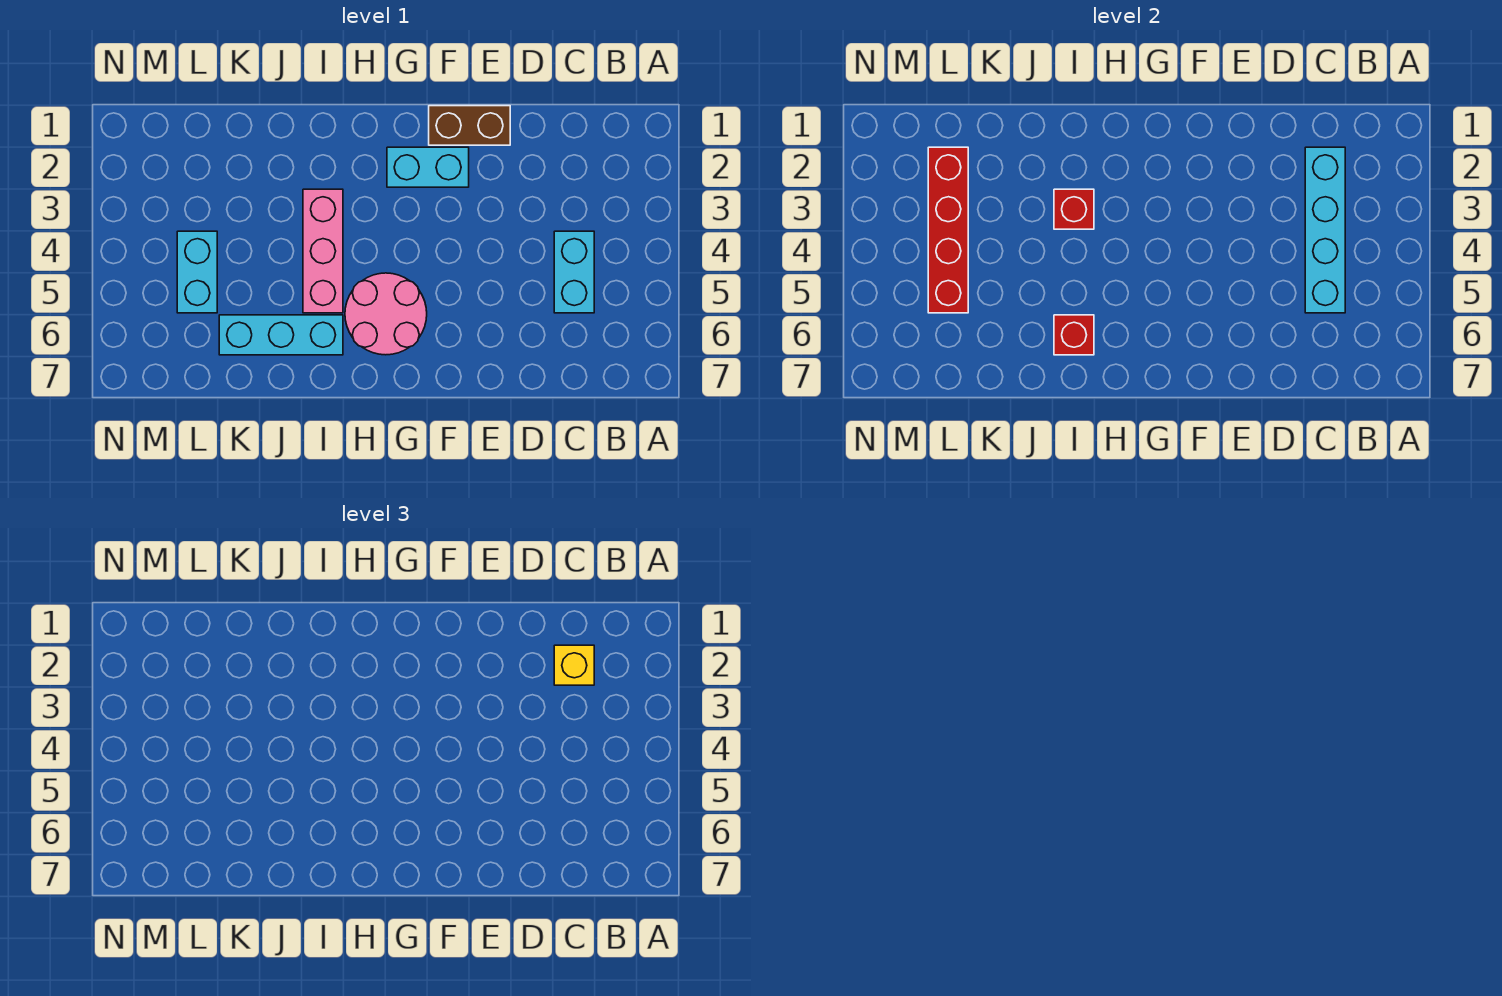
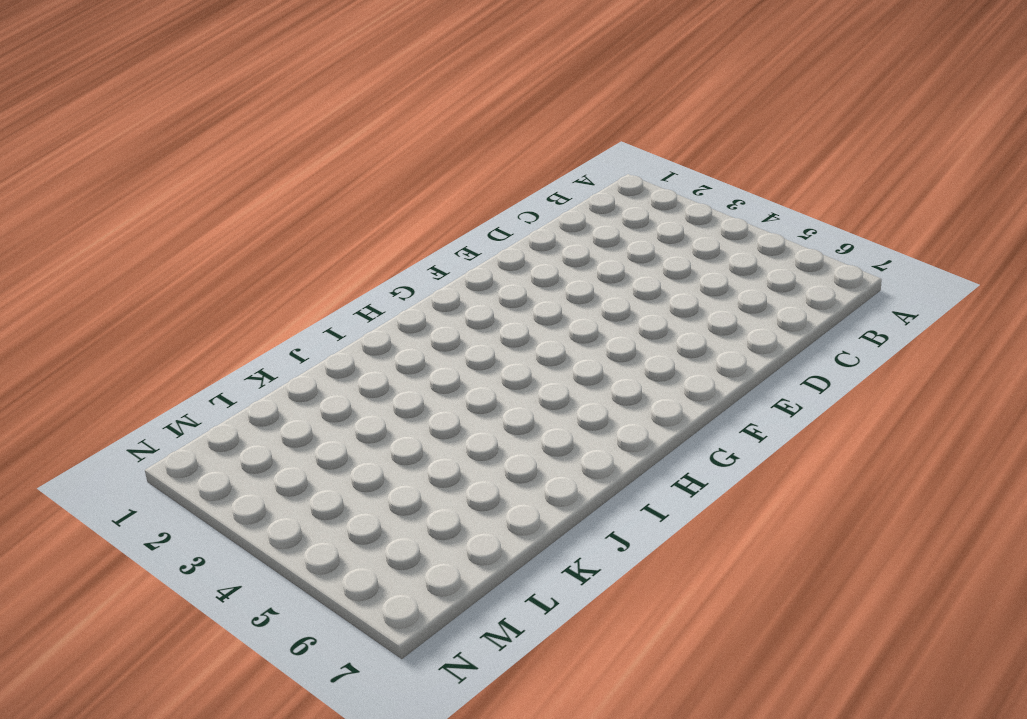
none -> cyan brick C4:C5 level 1
none -> brown brick E1:F1 level 1
none -> cyan brick F2:G2 level 1

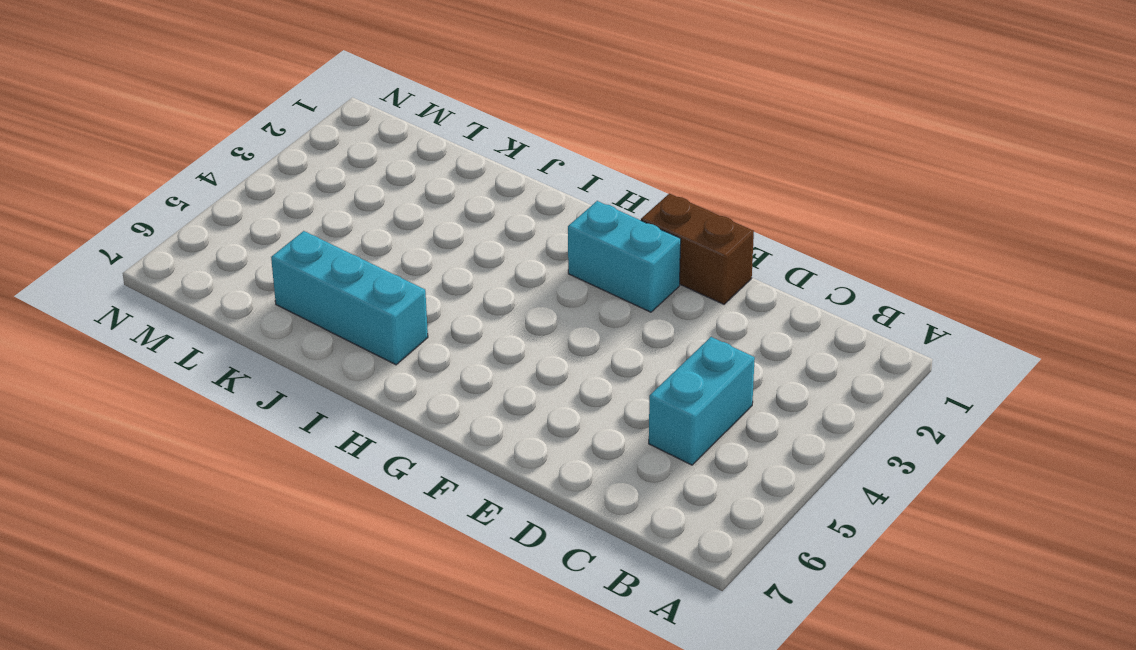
none -> pink round brick G5:H6 level 1
none -> pink brick I3:I5 level 1
none -> cyan brick L4:L5 level 1

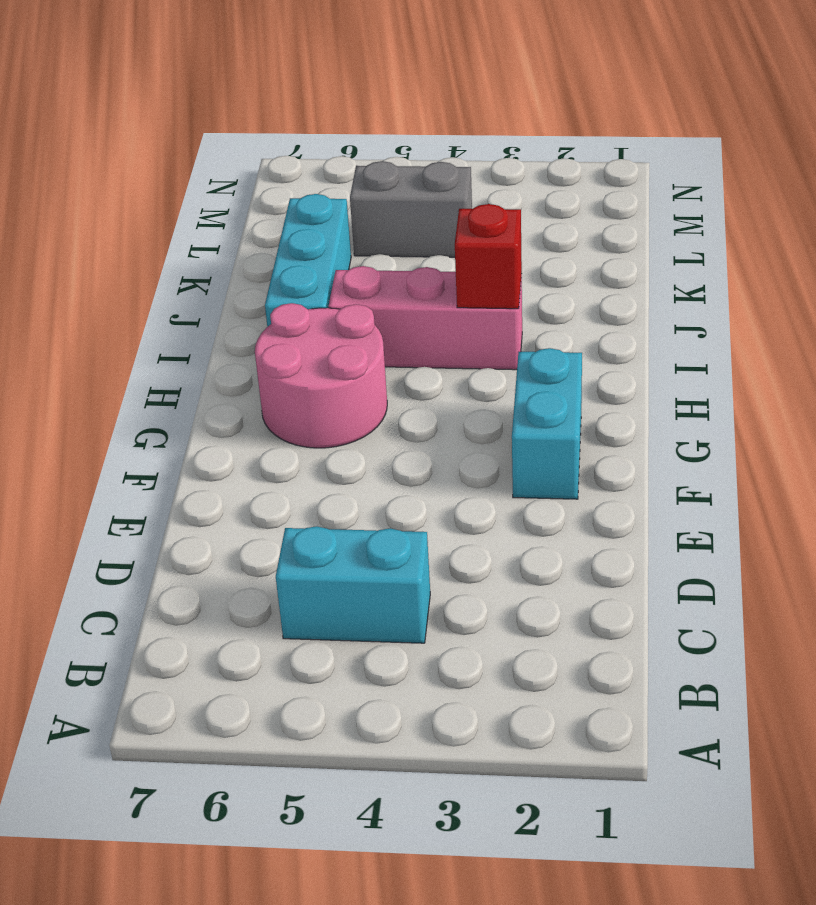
grey brick L4:L5 level 1 -> cyan brick L4:L5 level 1
none -> brown brick E1:F1 level 1
none -> cyan brick C2:C5 level 2
none -> red brick I6 level 2

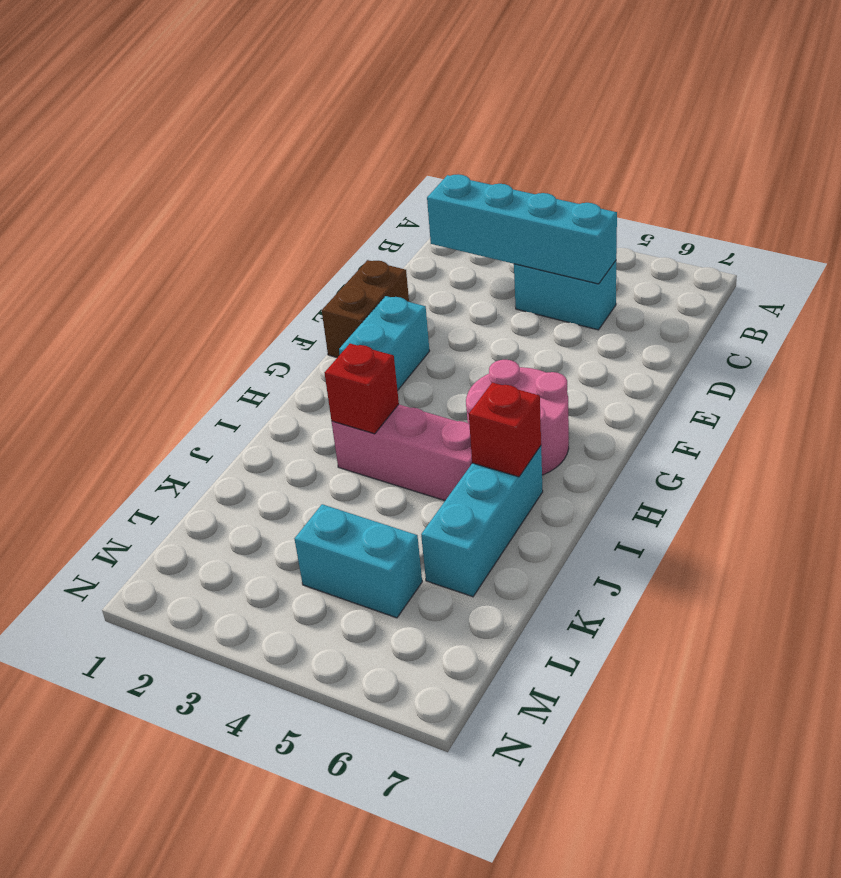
none -> red brick L2:L5 level 2
none -> yellow brick C2 level 3

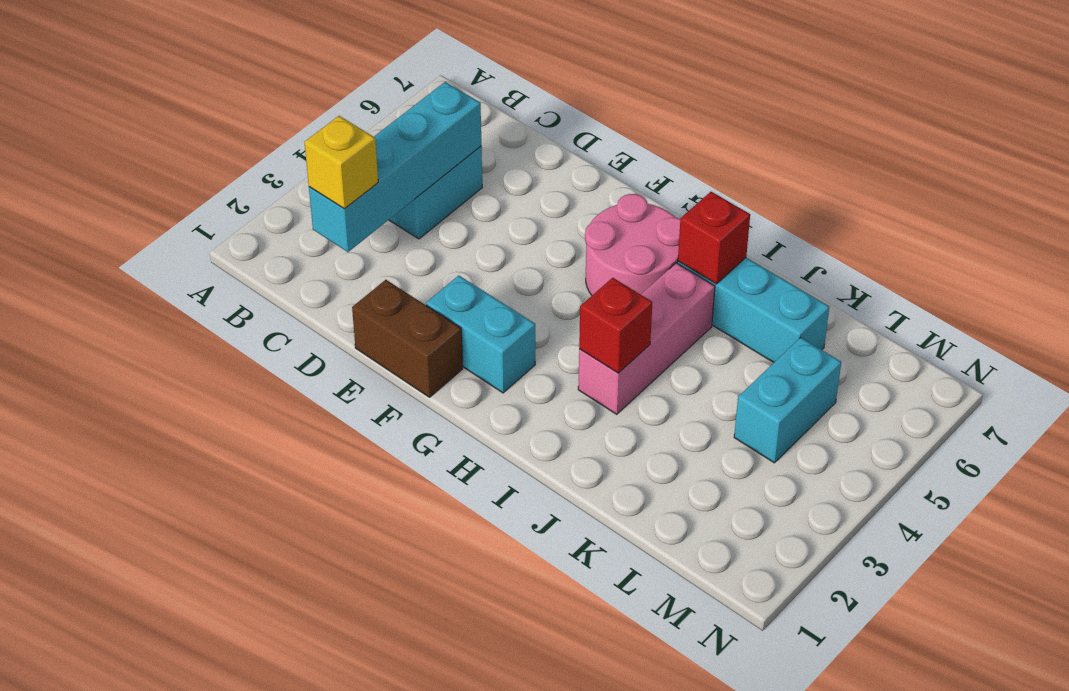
none -> red brick L2:L5 level 2

